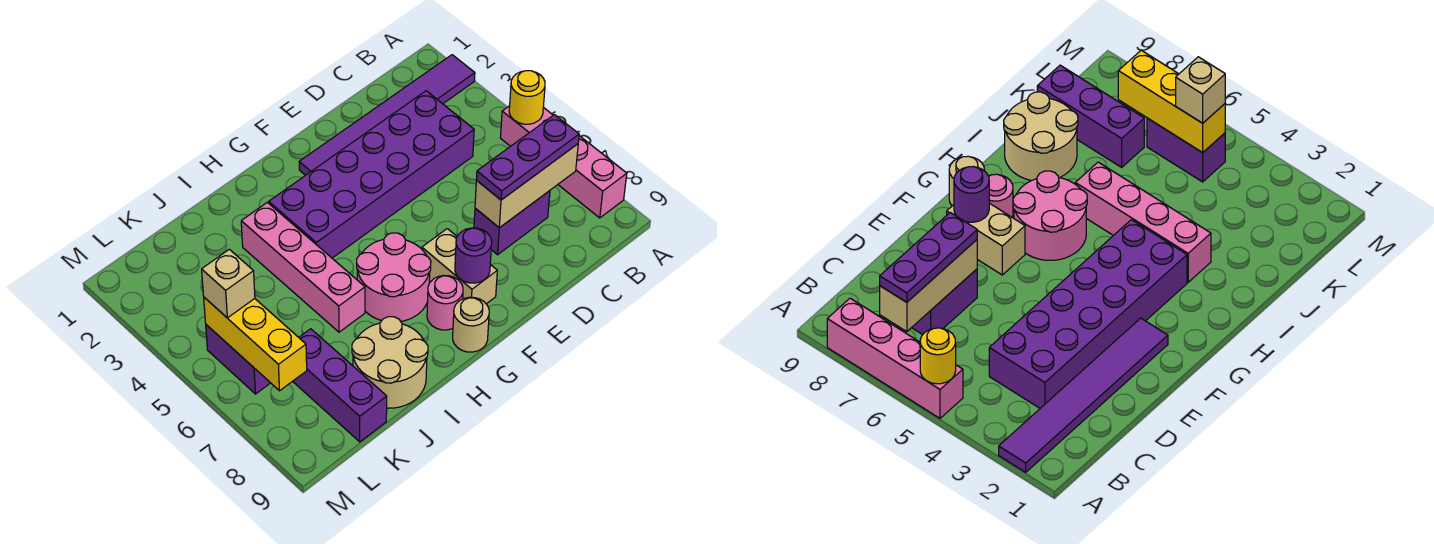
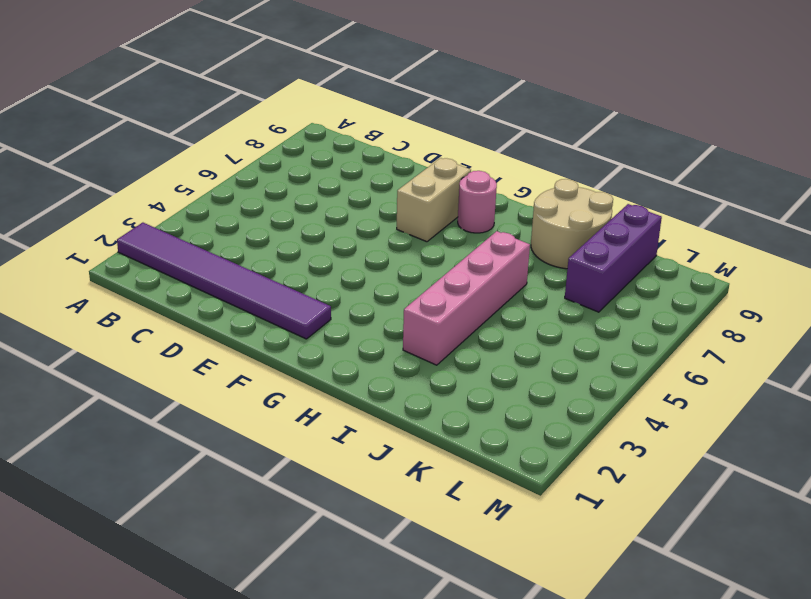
none -> pink brick A5:A8 level 1
none -> purple brick C3:H4 level 1
none -> purple brick C7:D7 level 1

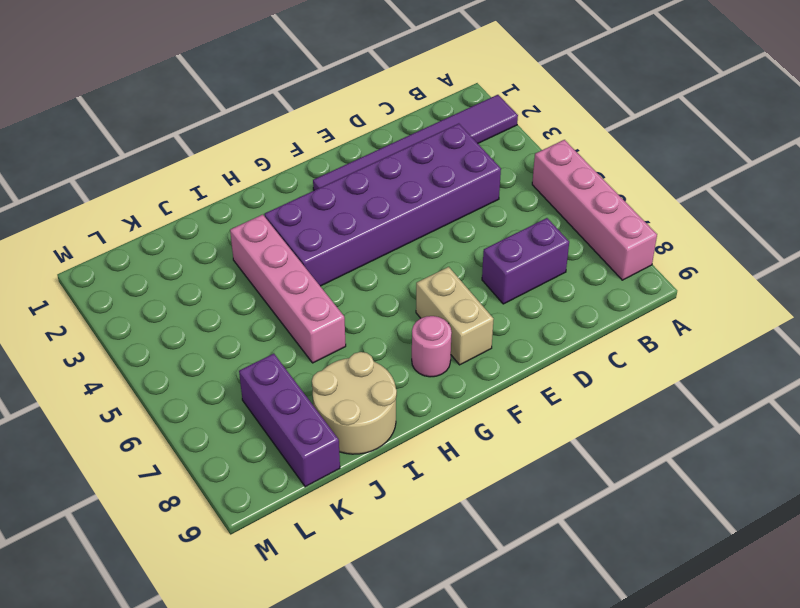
none -> pink round brick G6:H7 level 1
none -> tan round brick G9 level 1
none -> purple brick L5:L6 level 1

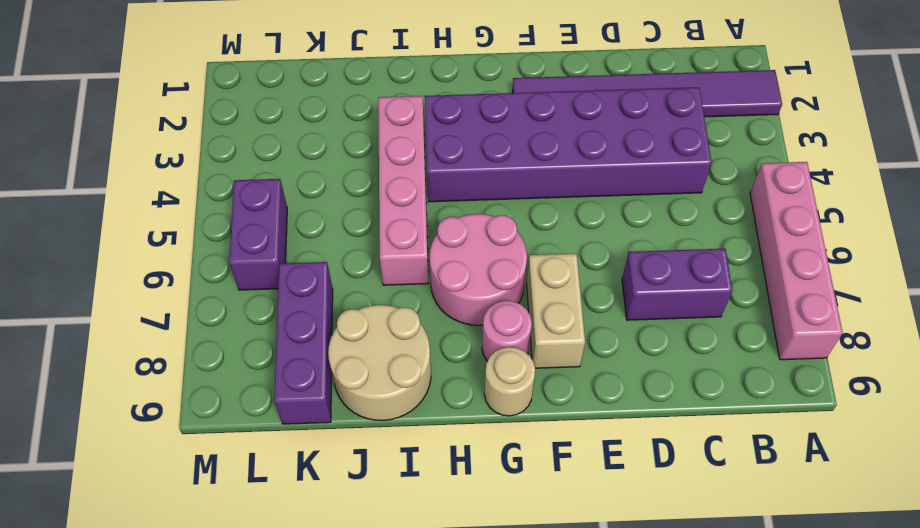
none -> yellow round brick A5 level 2
none -> tan brick B7:D7 level 2
none -> purple round brick F8 level 2

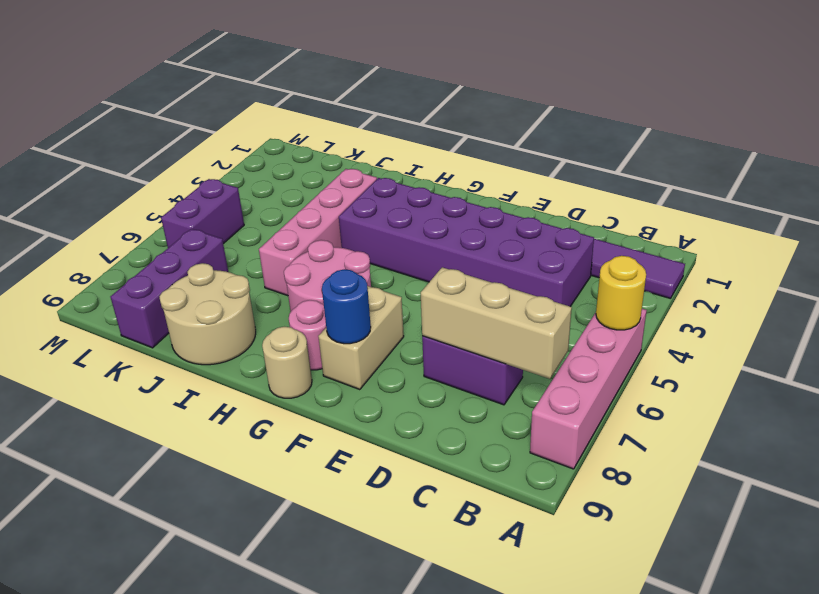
blue round brick F8 level 2 -> purple round brick F8 level 2
none -> yellow brick L5:L7 level 2
none -> purple plate B7:D7 level 3
none -> tan brick L5 level 3

